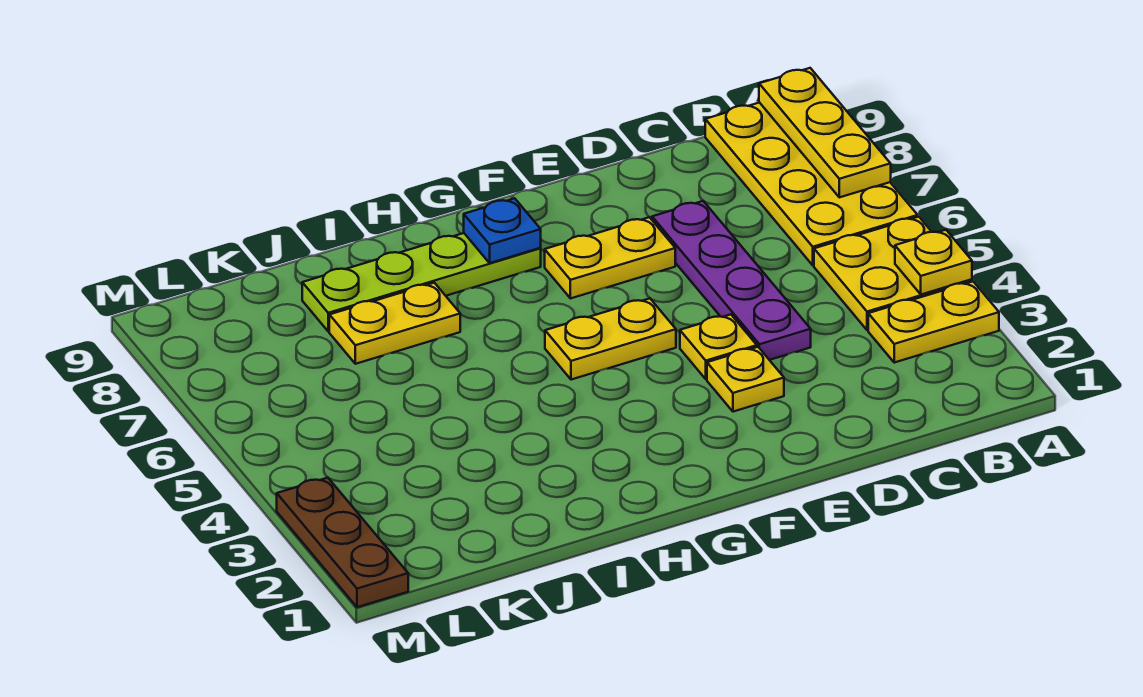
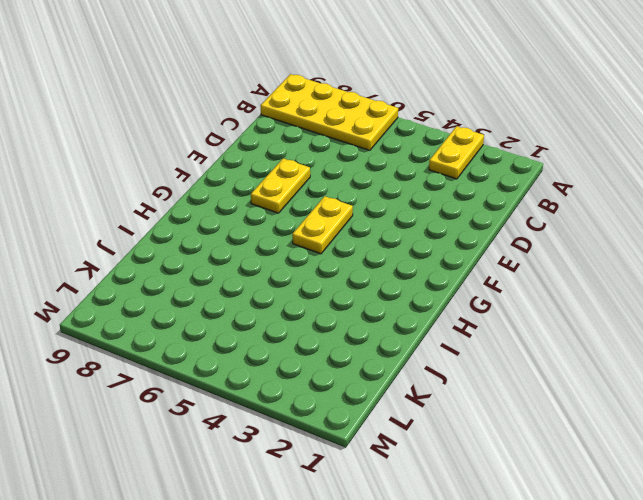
none -> yellow plate A4:B5 level 1
none -> purple plate D4:D7 level 1
none -> yellow plate E3 level 1

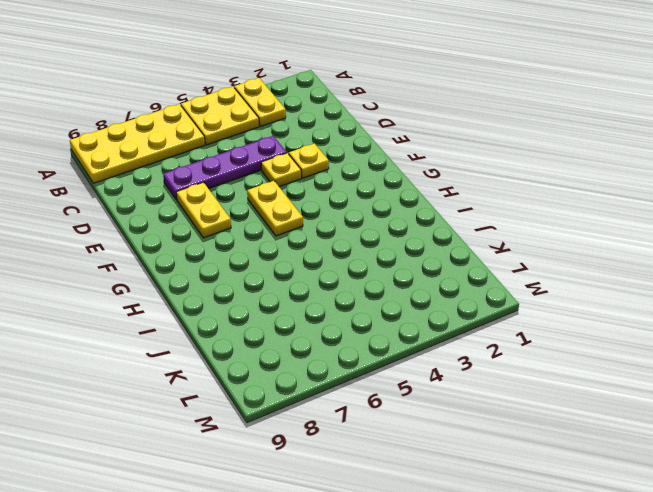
none -> lime plate G8:J8 level 1
none -> yellow plate I7:J7 level 1
none -> brown plate M1:M3 level 1

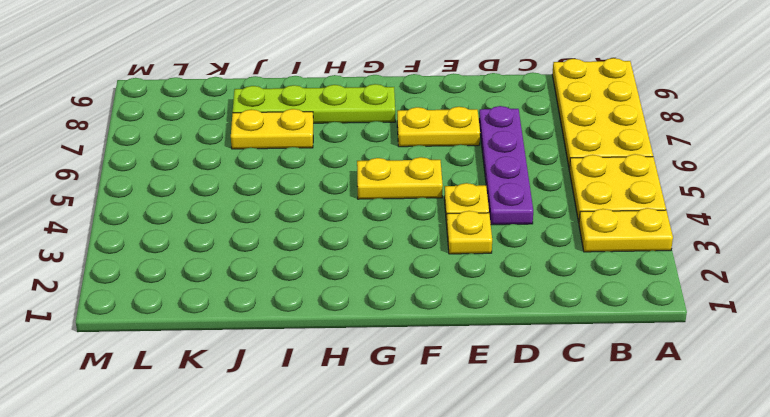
none -> brown plate M1:M3 level 1
none -> yellow plate A4 level 2
none -> yellow plate A7:A9 level 2

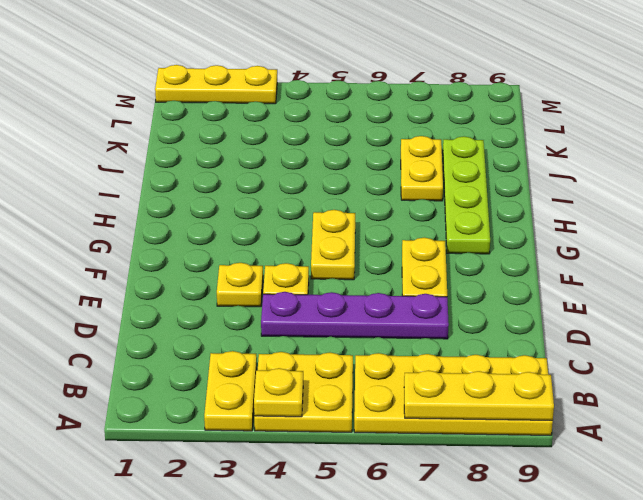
yellow plate M1:M3 level 1 -> brown plate M1:M3 level 1
none -> blue plate G8 level 2

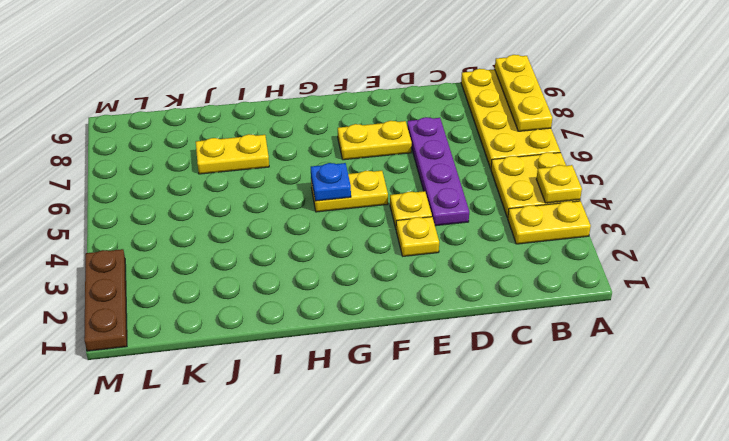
blue plate G5 level 2 -> blue plate G8 level 2
none -> lime plate G8:J8 level 1

